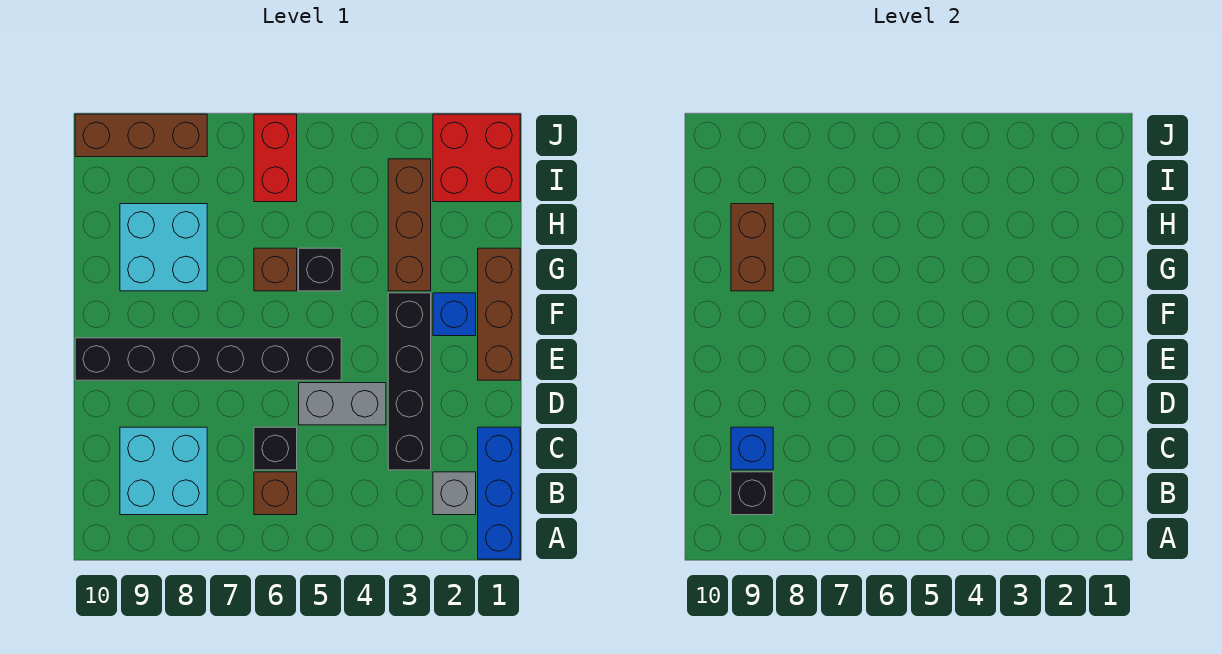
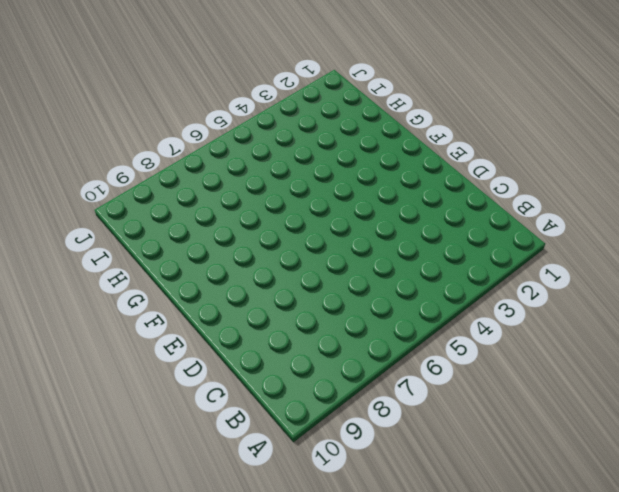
none -> blue brick A1:C1 level 1
none -> grey brick B2 level 1
none -> brown brick B6 level 1

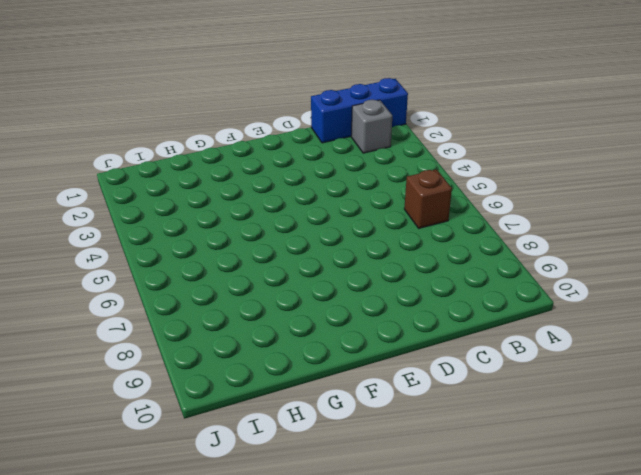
none -> cyan brick B8:C9 level 1
none -> black brick C3:F3 level 1
none -> black brick C6 level 1

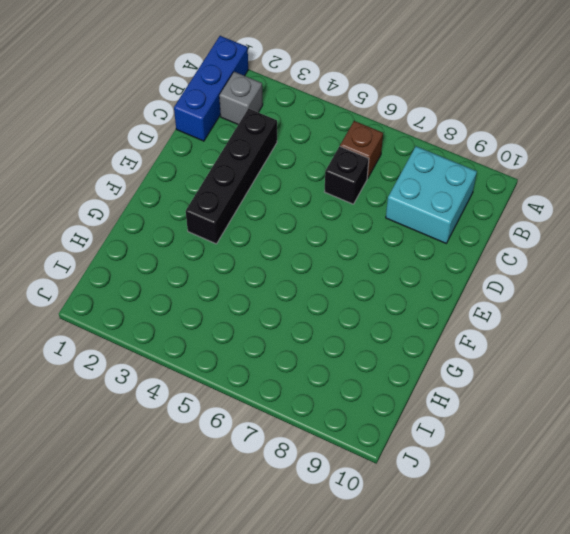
none -> grey brick D4:D5 level 1
none -> brown brick E1:G1 level 1
none -> black brick E5:E10 level 1

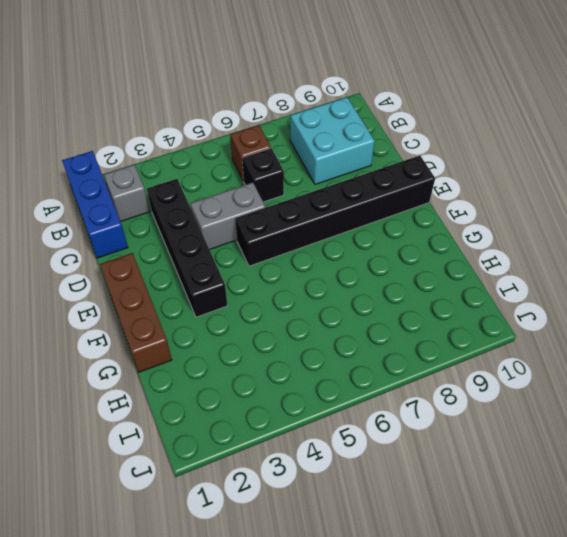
none -> blue brick F2 level 1
none -> brown brick G3:I3 level 1
none -> black brick G5 level 1

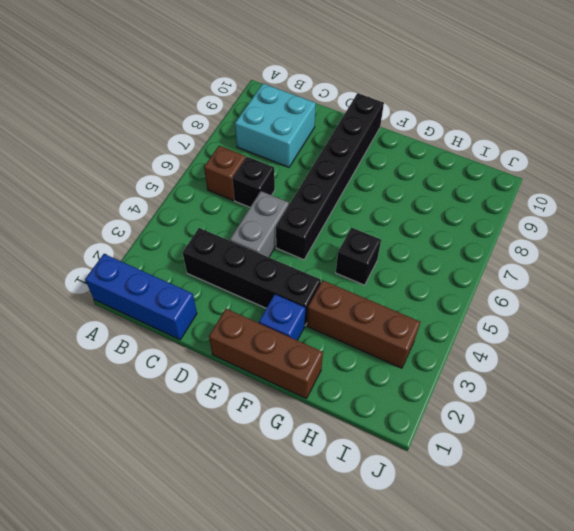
none -> grey brick B2 level 1
none -> brown brick G6 level 1
none -> cyan brick G8:H9 level 1

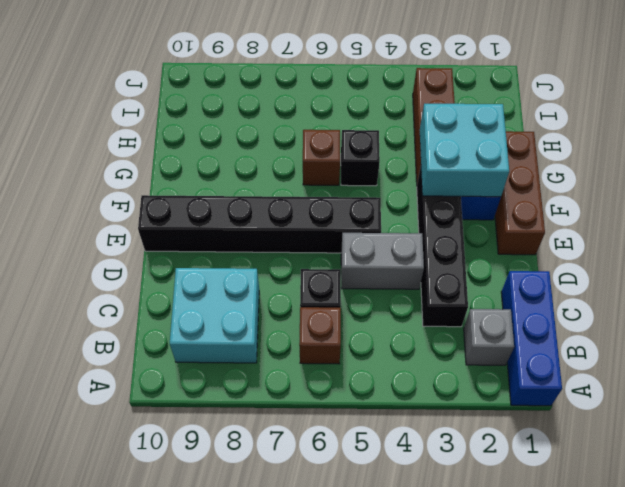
cyan brick F2:G3 level 2 -> cyan brick G8:H9 level 1
none -> red brick I1:J2 level 1
none -> red brick I6:J6 level 1
none -> brown brick J8:J10 level 1

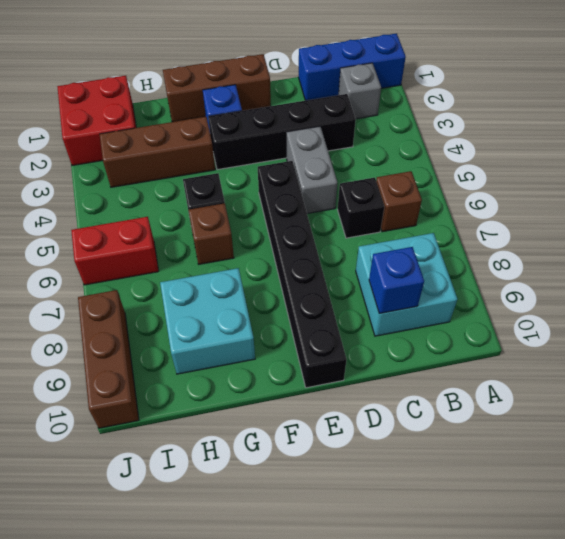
none -> black brick B9 level 2
none -> brown brick G9:H9 level 2

